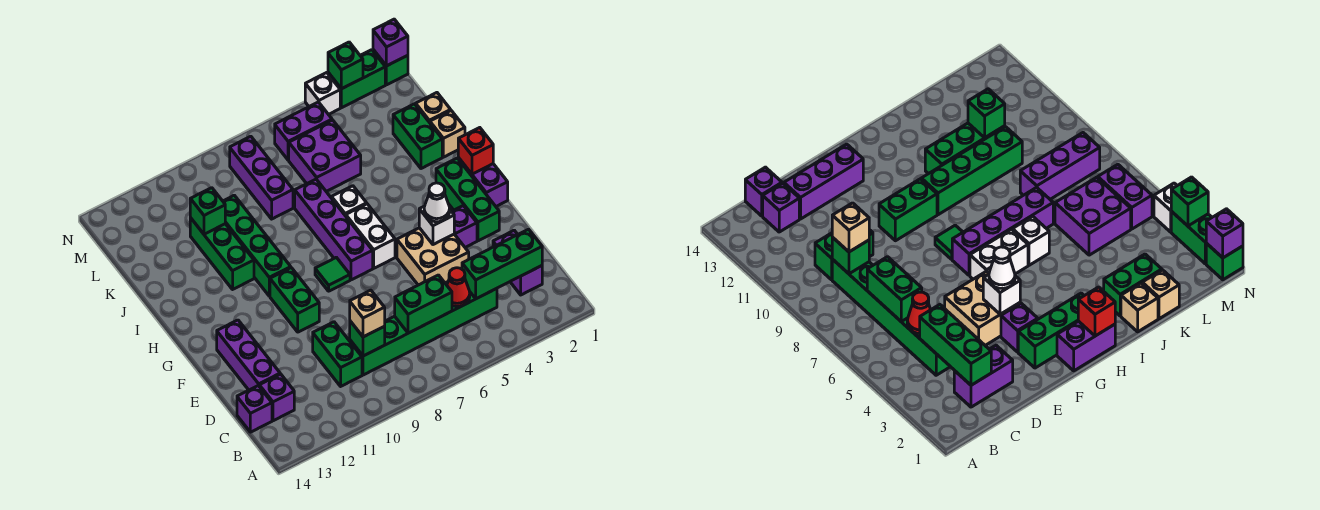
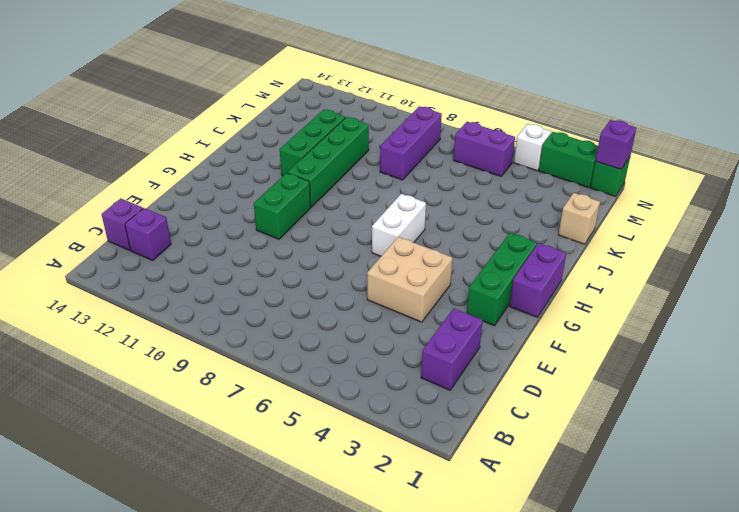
none -> green brick C4:C9 level 1
none -> green brick C10:D10 level 1
none -> purple brick D13:F13 level 1
none -> purple brick F3 level 1

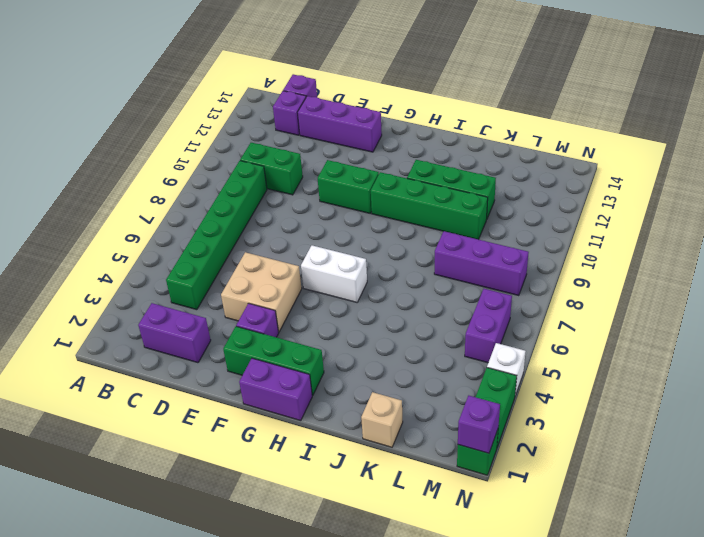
none -> purple brick G7:J7 level 1
none -> green tile G8 level 1
none -> white brick I6 level 1
none -> tan brick J1 level 1

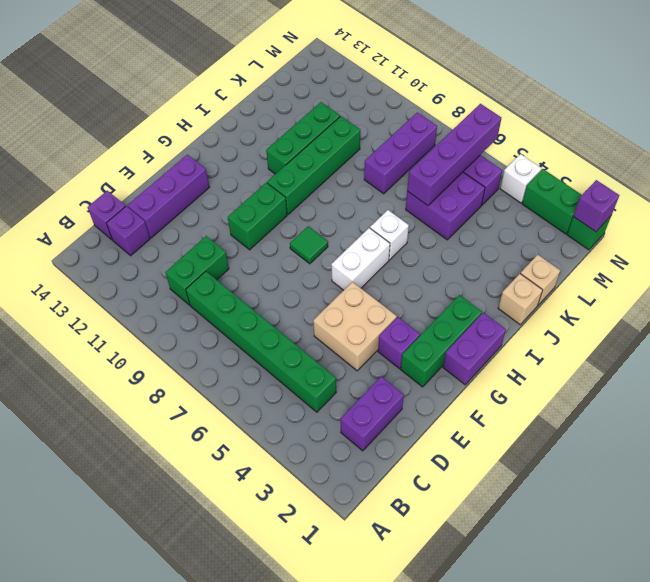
purple brick K6:N6 level 2 -> purple brick G7:J7 level 1
none -> green brick J2:K2 level 1
none -> green brick C2:C4 level 2
none -> red cone C5 level 2
none -> green brick C6:C7 level 2

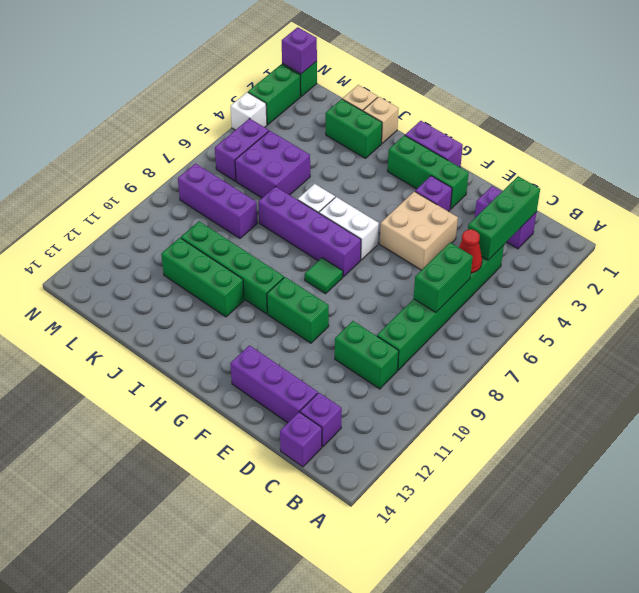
none -> green brick C9 level 2
none -> white brick F4 level 2
none -> red brick H1 level 2
none -> green brick K11 level 2

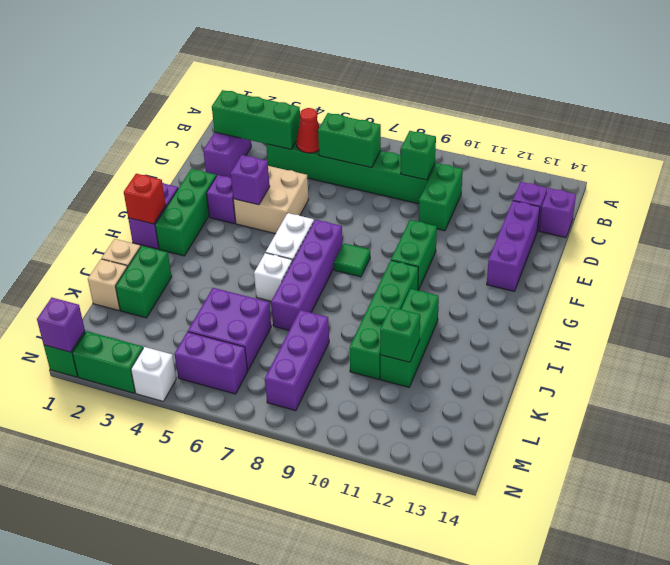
purple brick F4 level 2 -> white brick F4 level 2
none -> green brick N3 level 2
none -> tan brick C9 level 3
none -> white cone F4 level 3

